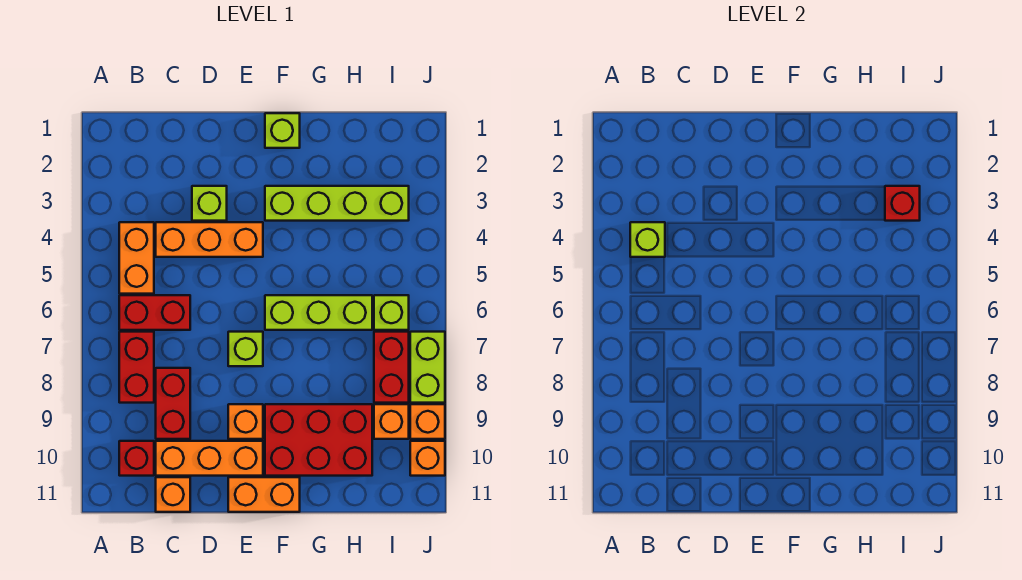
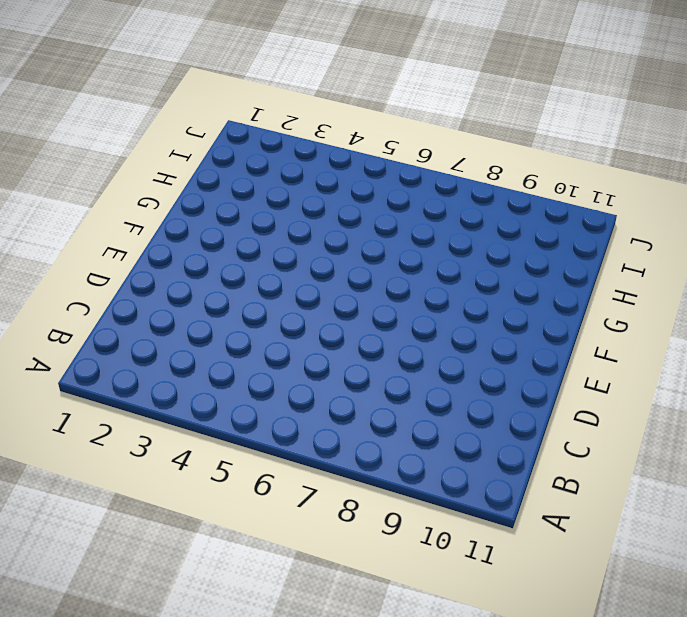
none -> orange brick B4:B5 level 1
none -> red brick B6:C6 level 1
none -> red brick B7:B8 level 1

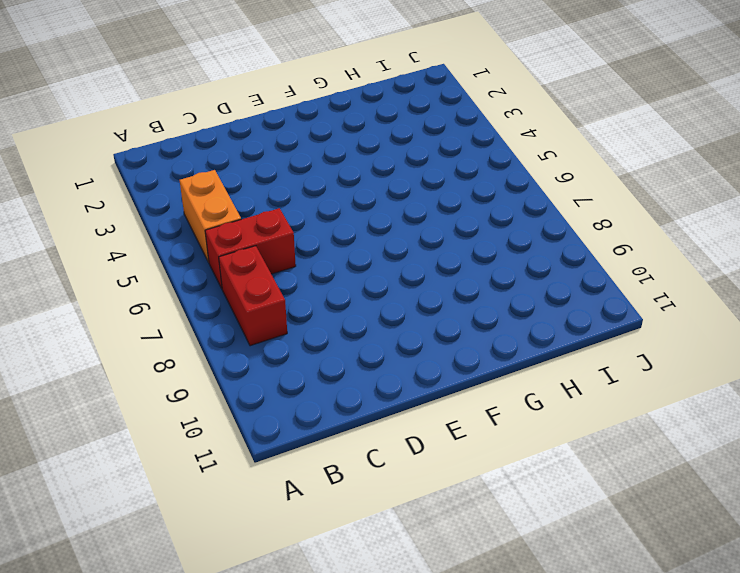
none -> red brick B10 level 1
none -> orange brick C4:E4 level 1
none -> red brick C8:C9 level 1

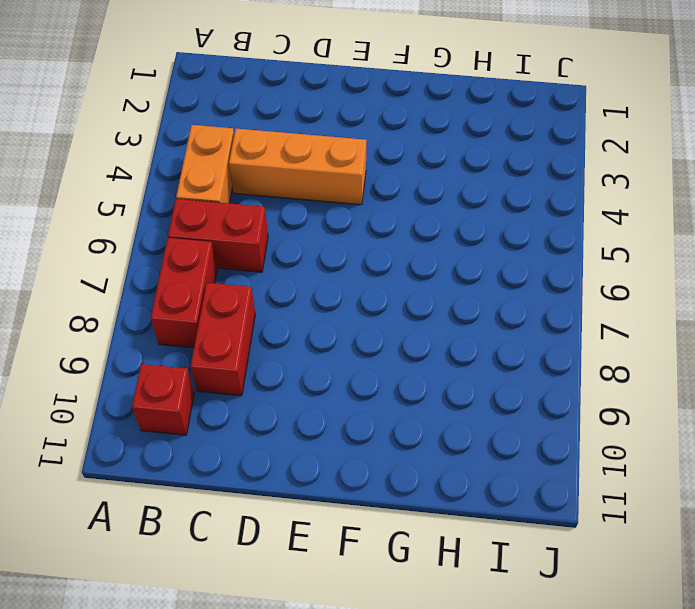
none -> orange brick C10:E10 level 1
none -> orange brick C11 level 1
none -> lime brick D3 level 1

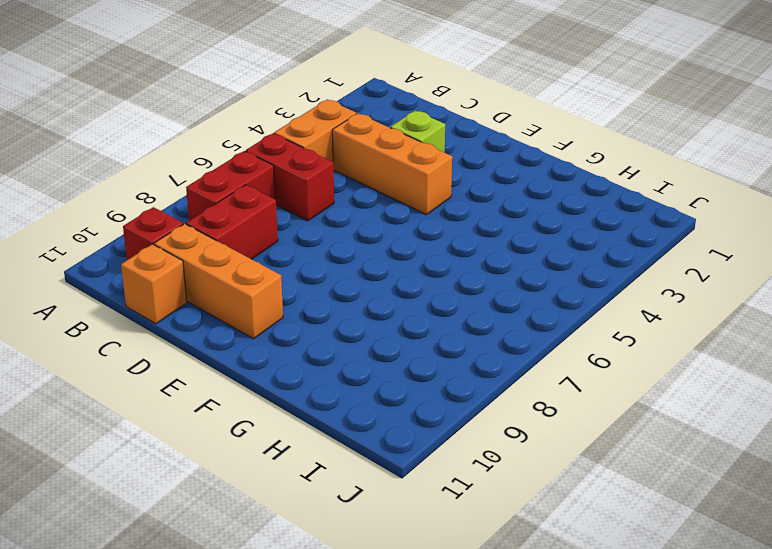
none -> lime brick E7 level 1
none -> orange brick E9 level 1
none -> orange brick E11:F11 level 1

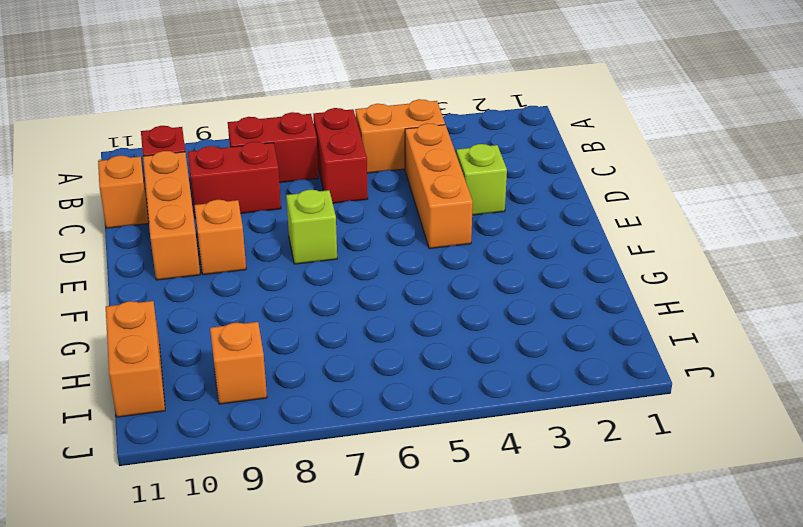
orange brick H11:I11 level 1 -> orange brick E11:F11 level 1
none -> lime brick F1 level 1
none -> lime brick F3:I3 level 1
none -> lime brick F6:H6 level 1

